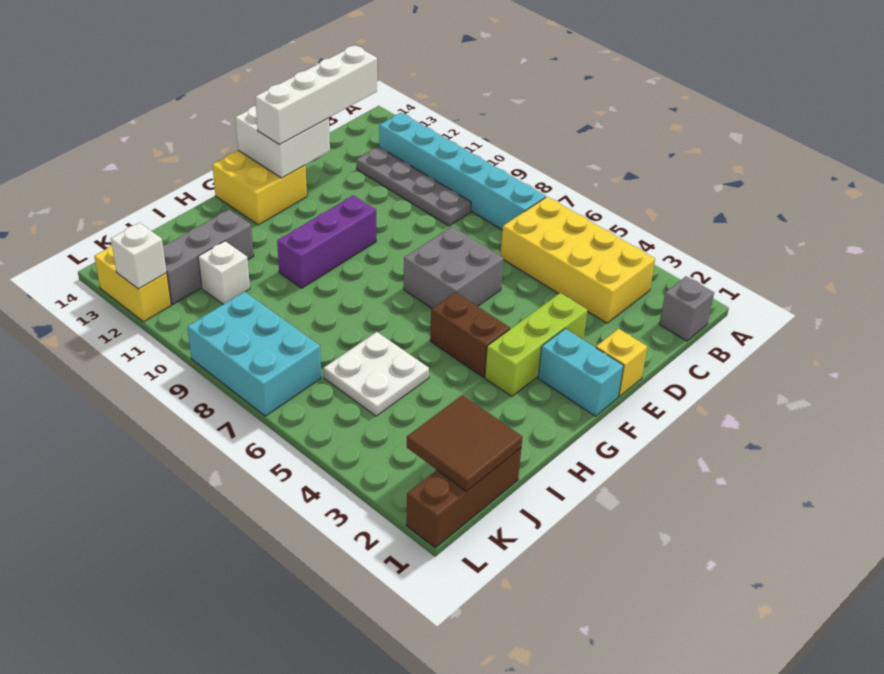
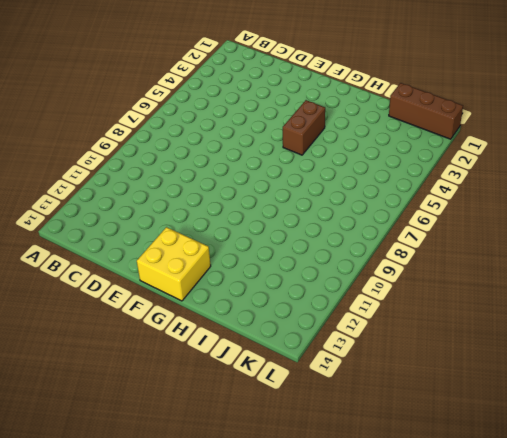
none -> grey brick B1 level 1
none -> yellow brick B3:C6 level 1
none -> cyan brick B7:B12 level 1

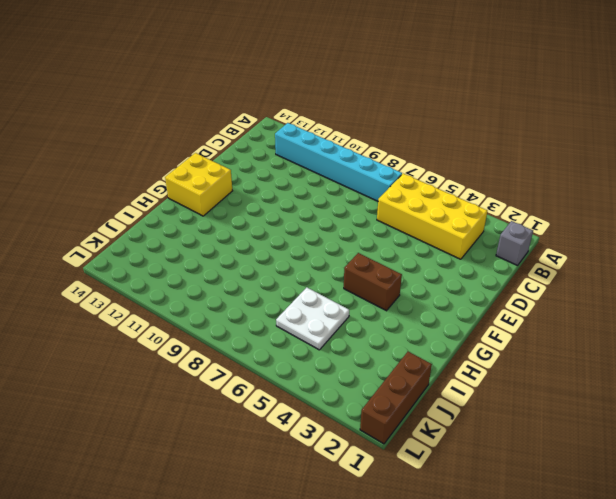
none -> grey plate C9:C12 level 1
none -> yellow brick E1 level 1
none -> lime brick E3:G3 level 1

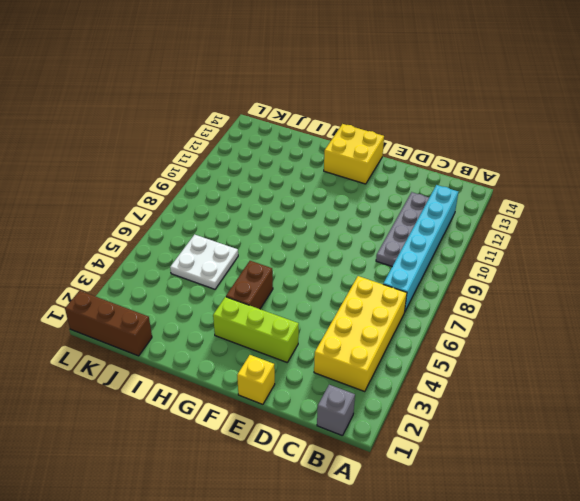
none -> grey brick E6:F7 level 1
none -> cyan brick F1:F2 level 1
none -> purple brick F10:H10 level 1

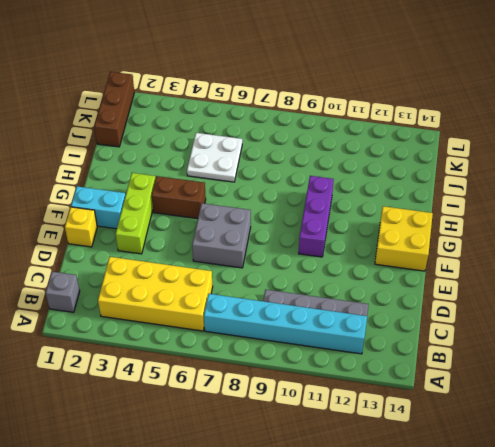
none -> grey brick I12:K12 level 1
none -> white brick J11 level 1
none -> cyan brick K7:L9 level 1

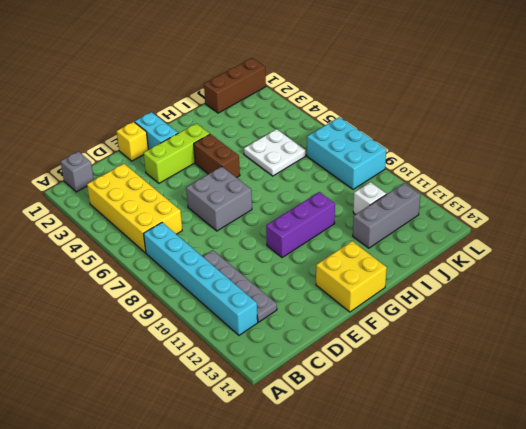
none -> yellow brick L12:L13 level 1
none -> white brick E13:F14 level 2
none -> brown tile J1:K2 level 2

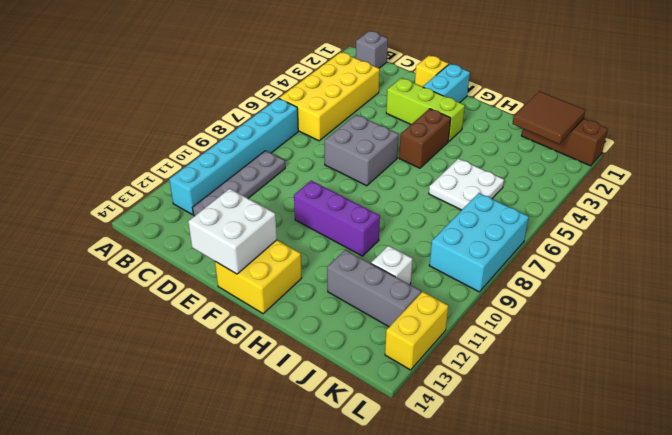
none -> white brick L12 level 2
none -> white brick C13:F13 level 3

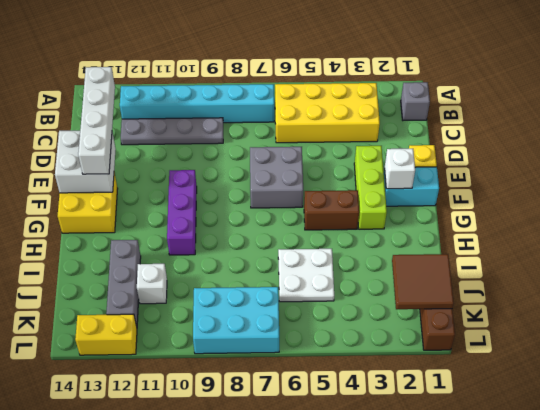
white brick F2 level 2 -> white brick L12 level 2

